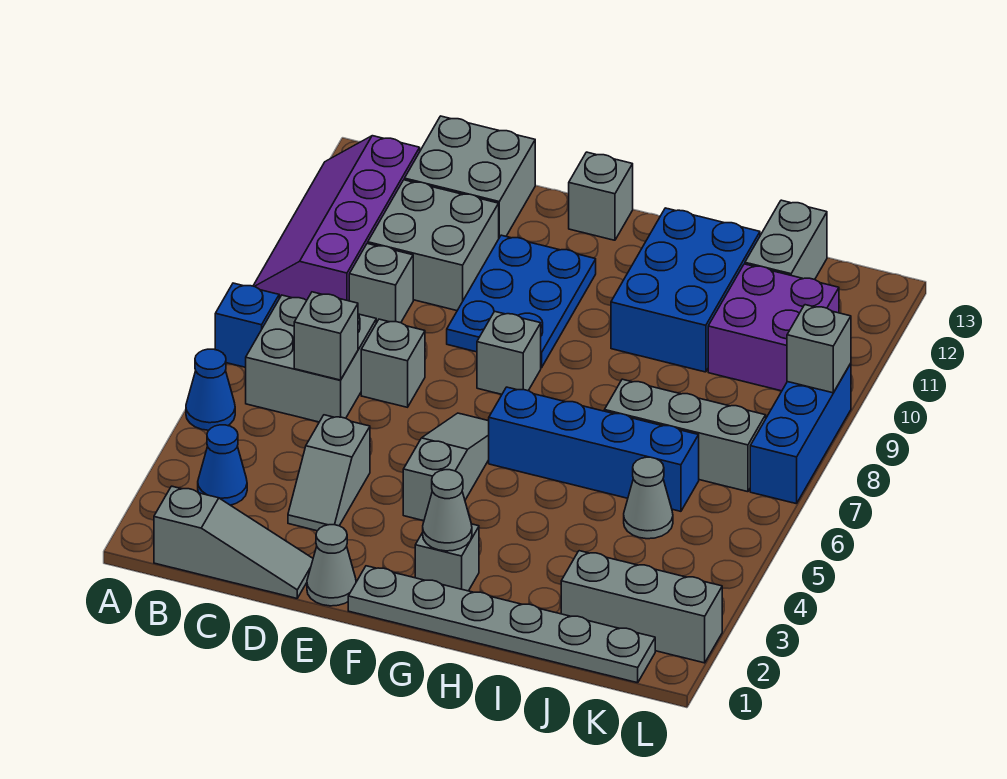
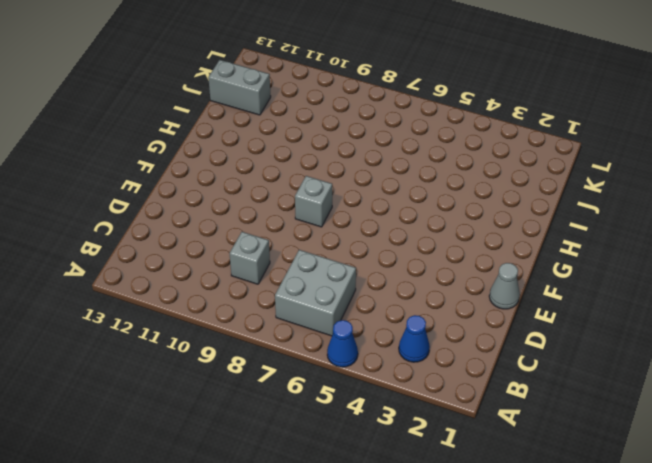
none -> blue brick A7 level 1
none -> purple slope A9:B12 level 1 top B
none -> grey slope B1:D1 level 1 top B

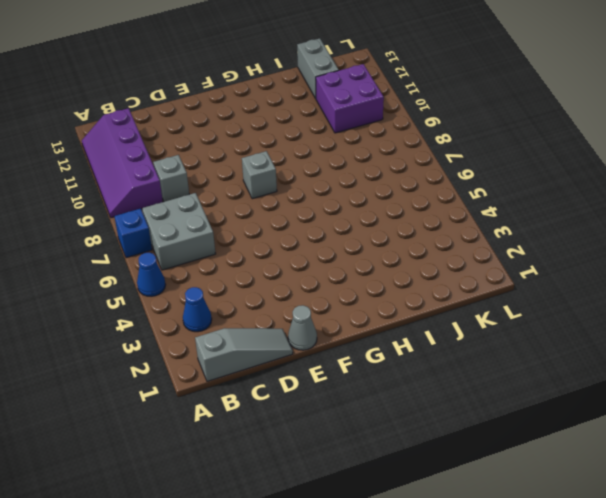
none -> grey brick C10:D11 level 1
none -> grey brick C12:D13 level 1
none -> grey slope D3:D4 level 1 top 4

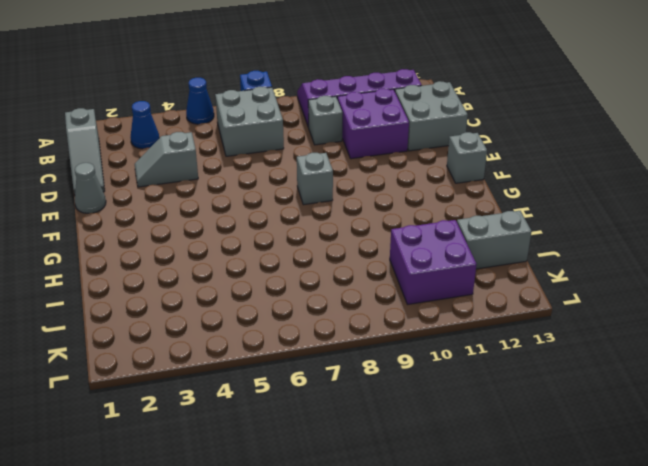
purple brick C10:D11 level 1 -> grey brick C10:D11 level 1
none -> grey brick D7 level 1
none -> blue plate E9:F11 level 1
none -> grey plate F1:K1 level 1

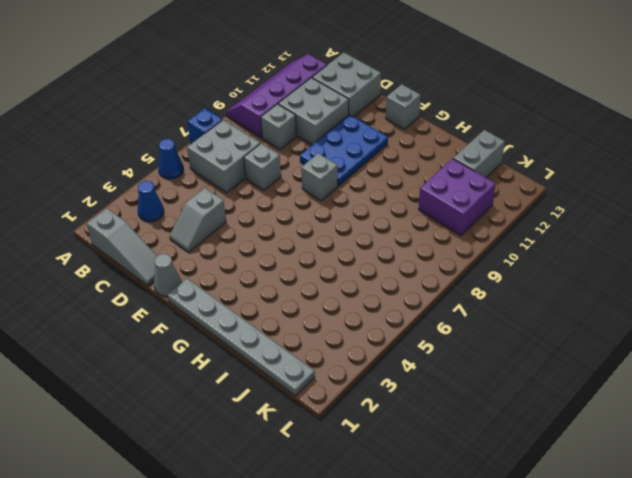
none -> grey slope F4:F6 level 1 top 4
none -> grey brick G2 level 1
none -> blue brick G6:J6 level 1

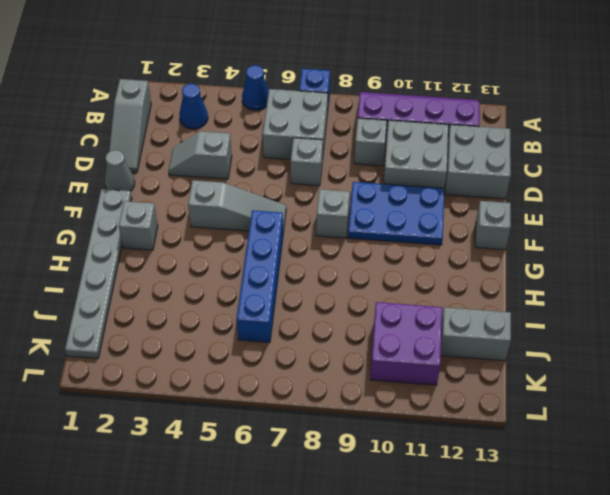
none -> blue brick H10:I12 level 1
none -> grey brick I7:K7 level 1
none -> grey brick J2:L2 level 1

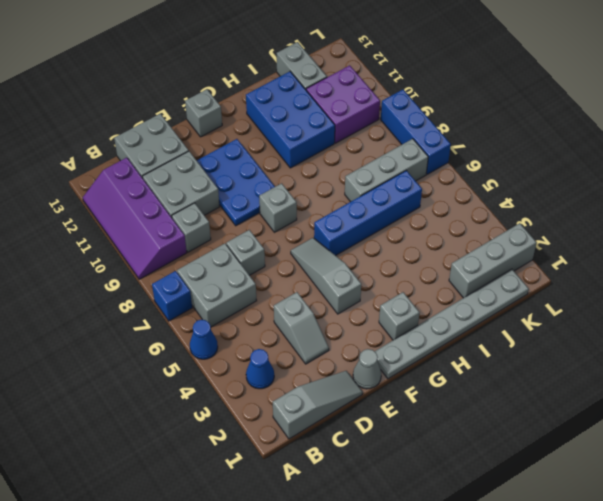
none -> grey cone J5 level 1
none -> grey brick C6 level 2
none -> grey cone G2 level 2

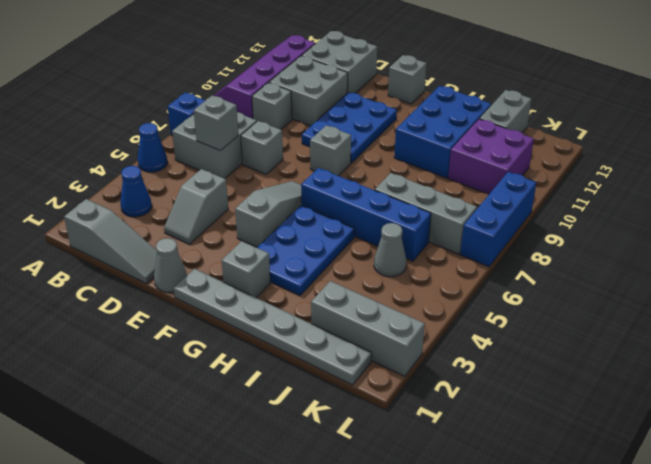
blue plate G3:H5 level 1 -> none
none -> grey cone G2 level 2
none -> grey brick L9 level 2

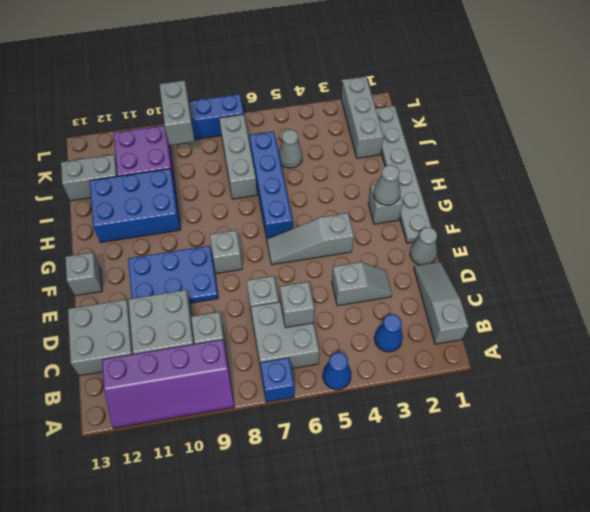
grey brick K9:L9 level 2 -> grey brick L9 level 2

